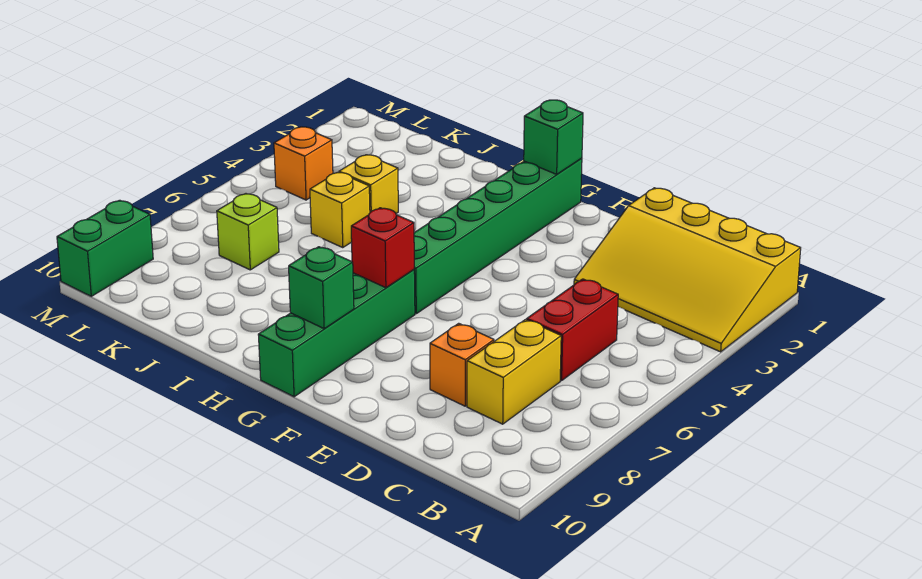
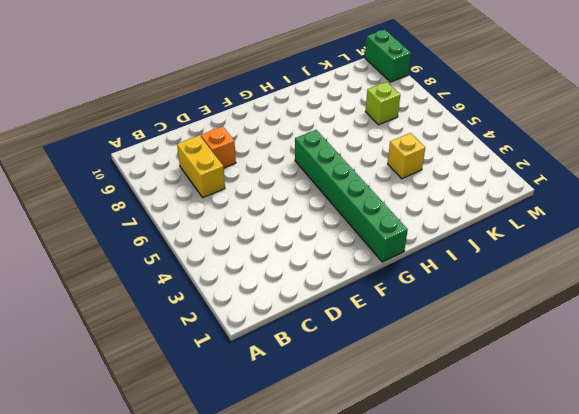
none -> yellow slope A1:D3 level 1 top 1
none -> red brick C5:C6 level 1
none -> green brick G7:G10 level 1

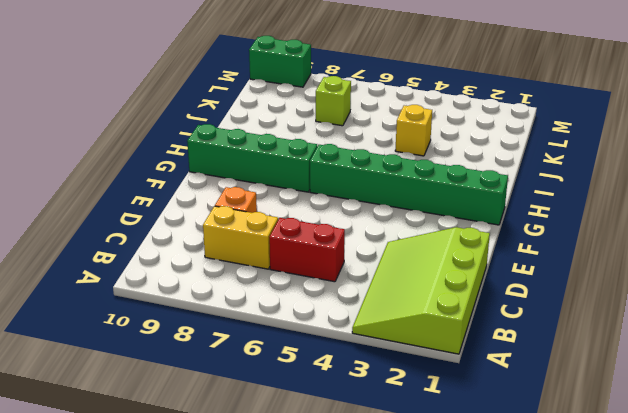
lime slope A1:D3 level 1 top 1 -> yellow slope A1:D3 level 1 top 1
none -> yellow brick J5 level 1
none -> orange brick L4 level 1
none -> green brick G1 level 2

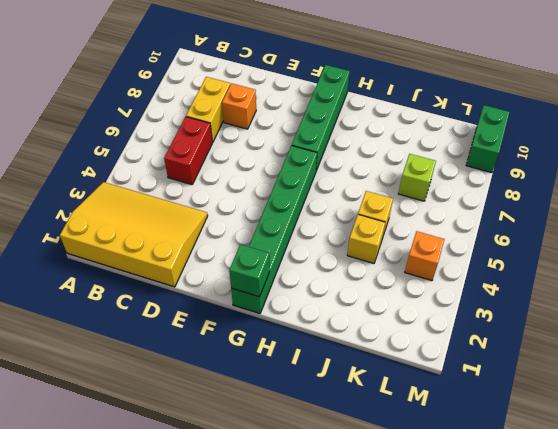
none -> red brick G7 level 2
none -> green brick G9 level 2

